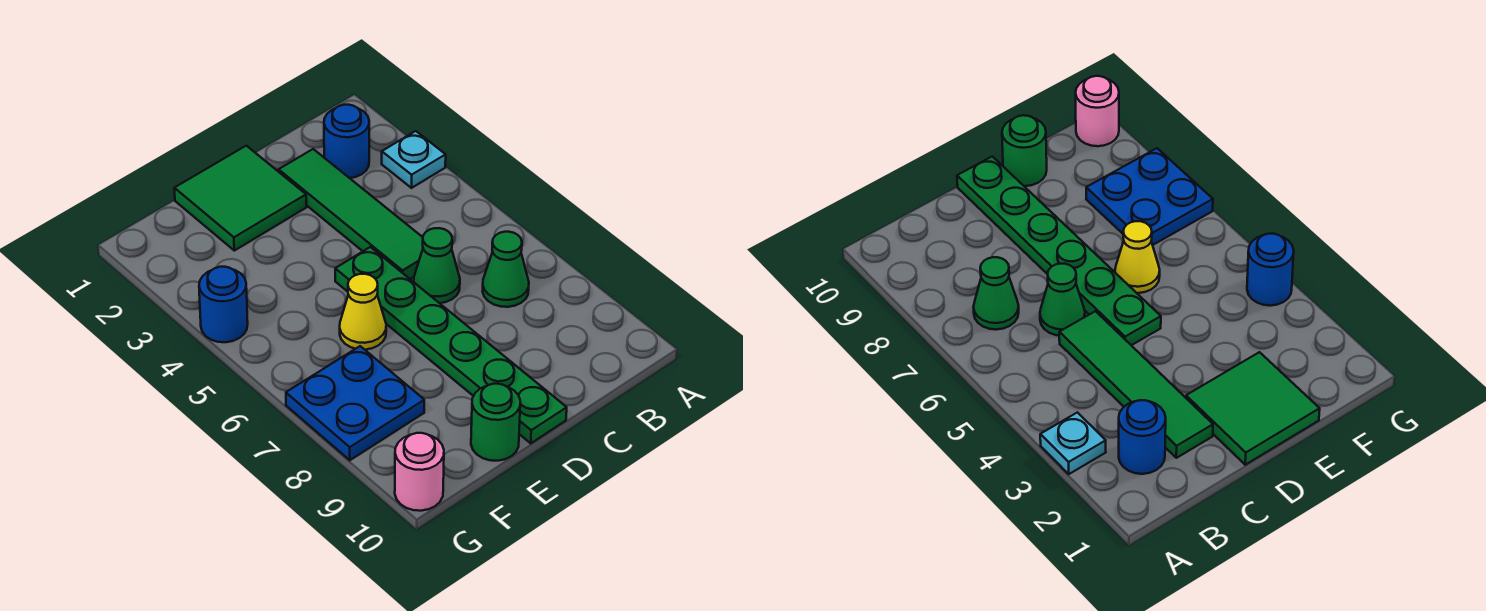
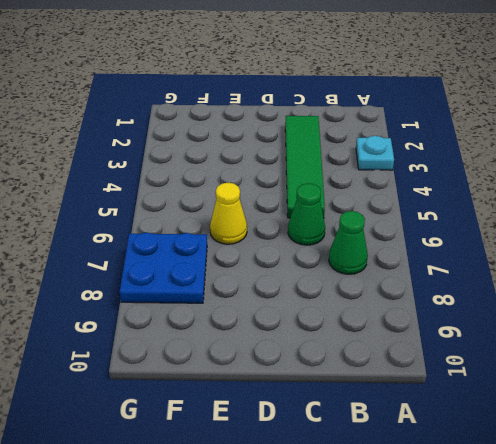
none -> blue round brick B2 level 1
none -> green tile D1:E2 level 1
none -> green plate D5:D10 level 1

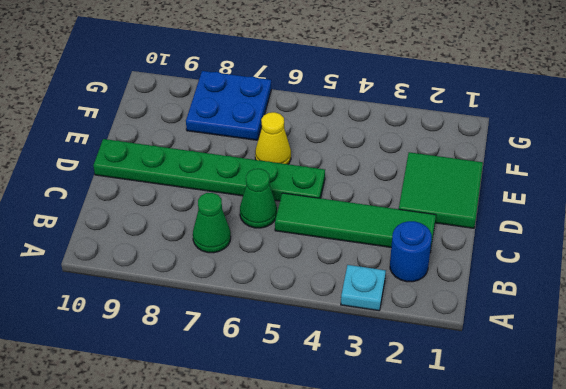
none -> green round brick E10 level 1
none -> blue round brick G4 level 1
none -> pink round brick G10 level 1

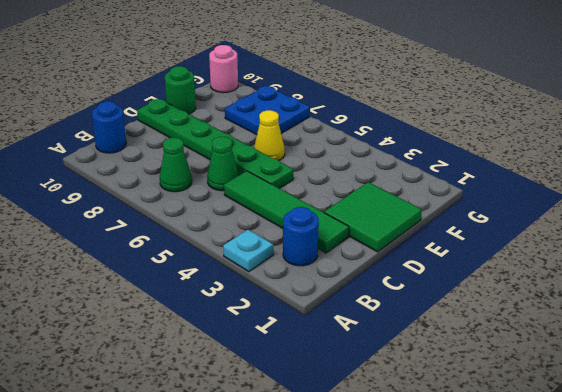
blue round brick B10 level 1 -> blue round brick G4 level 1

